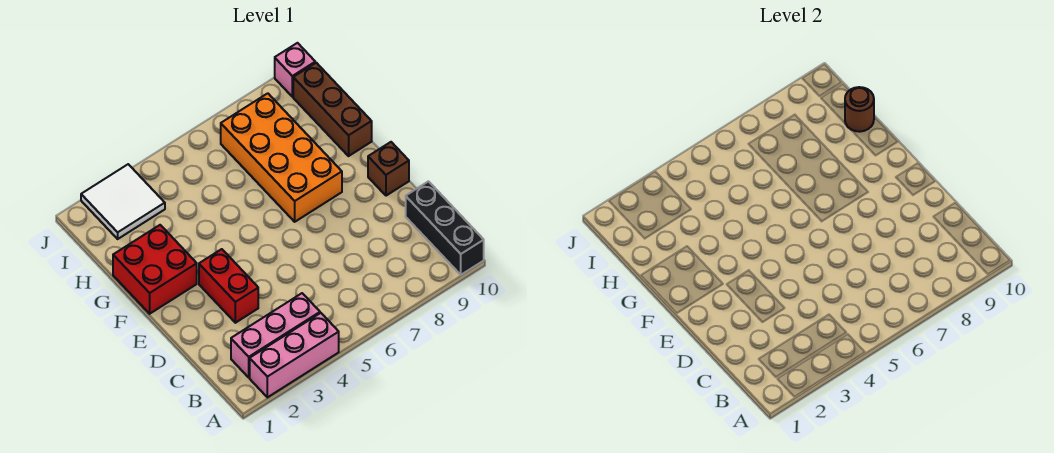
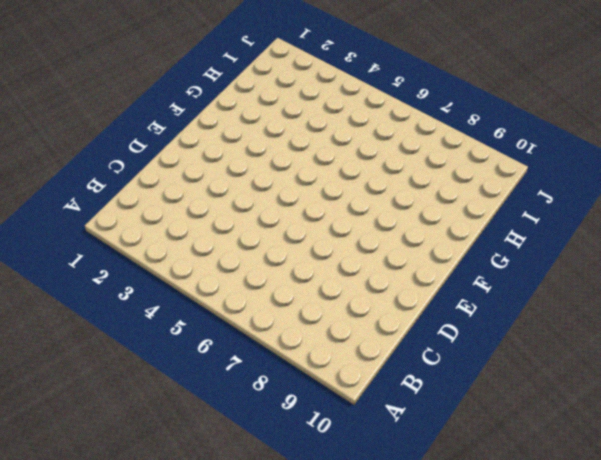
none -> pink brick A2:A4 level 1
none -> black brick A10:C10 level 1

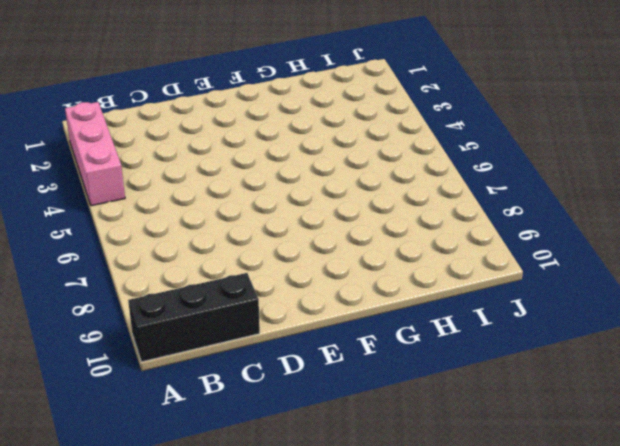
none -> pink brick B2:B4 level 1
none -> red brick D3:E3 level 1

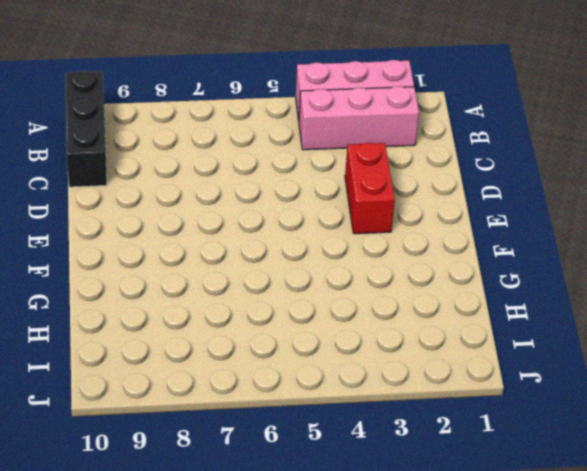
none -> brown brick E10 level 1
none -> red brick F1:G2 level 1

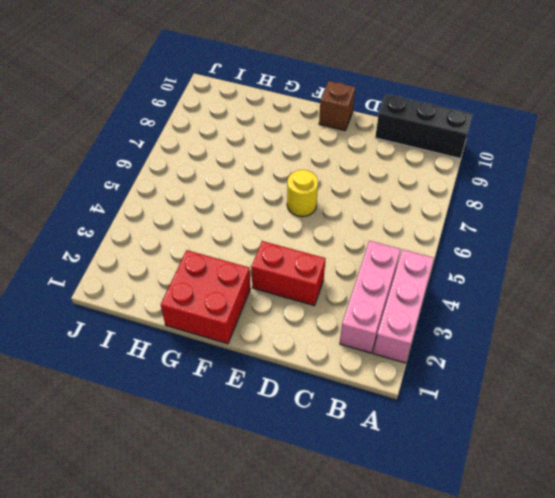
yellow round brick E6 level 1 -> none
none -> orange brick F7:I8 level 1
none -> brown brick G10:I10 level 1

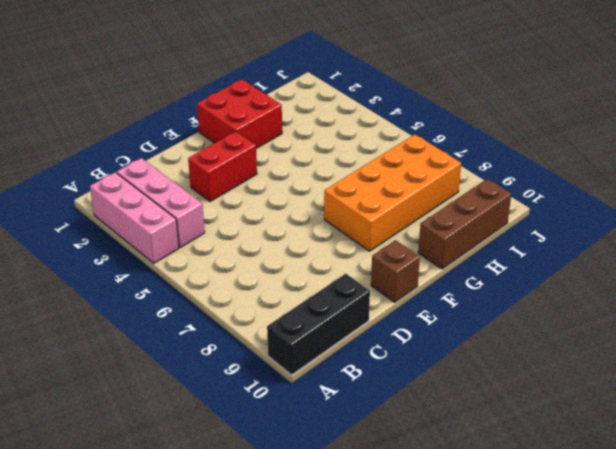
none -> white tile I2:J3 level 1
none -> pink brick J10 level 1

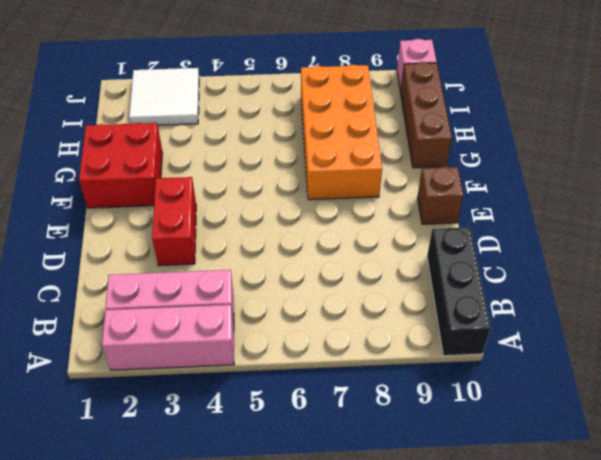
none -> brown round brick H10 level 2

